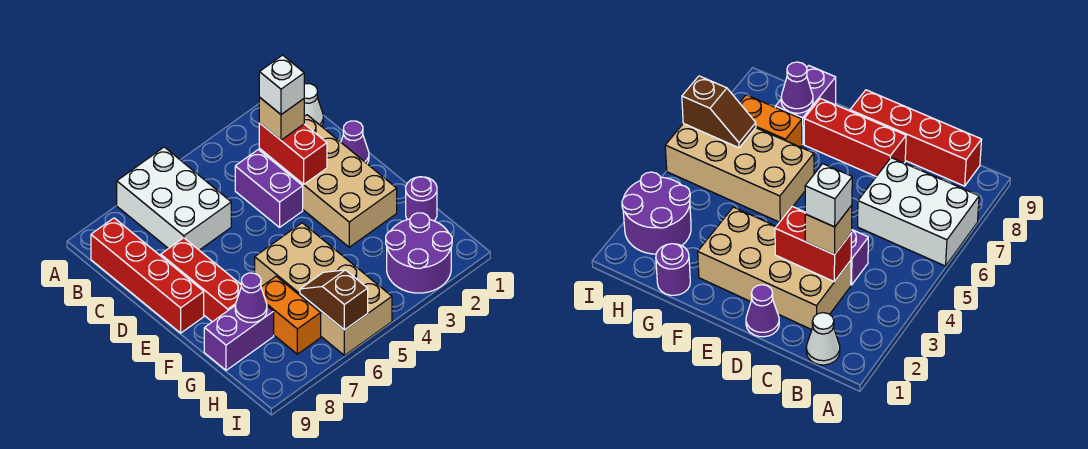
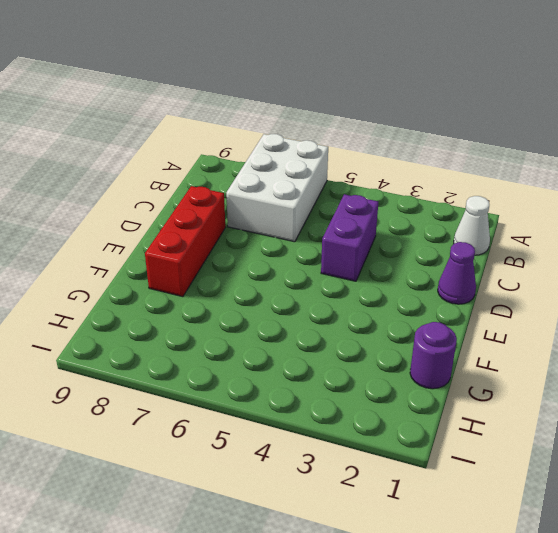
none -> red brick B9:E9 level 1
none -> tan brick C2:F3 level 1
none -> tan brick F5:I6 level 1

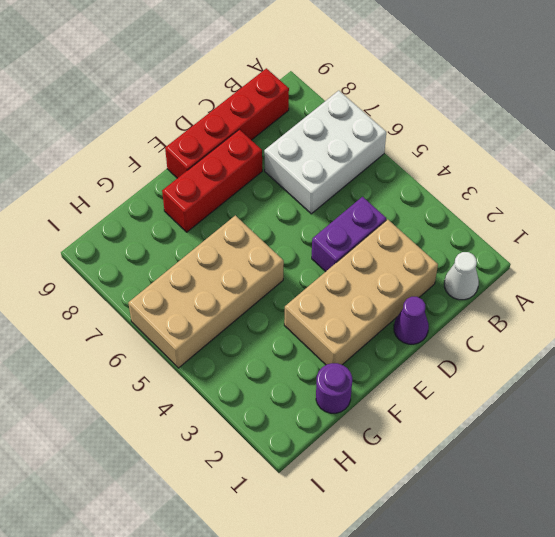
none -> orange brick G7:H7 level 1
none -> purple brick G8:G9 level 1
none -> purple round brick H2:I3 level 1

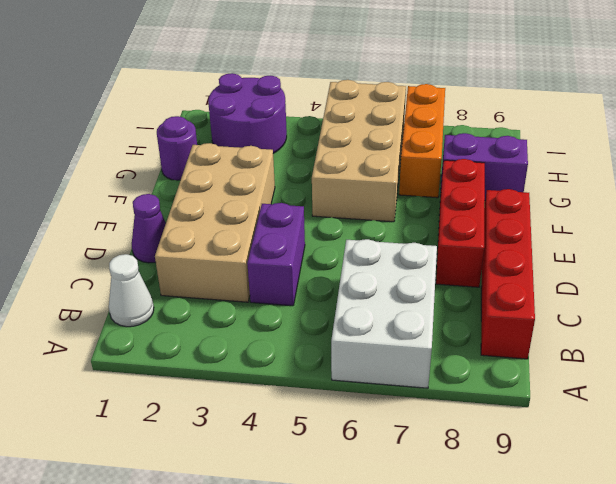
orange brick G7:I7 level 1 -> orange brick G7:H7 level 1
none -> red brick C3:D3 level 2
none -> purple cone G8 level 2
none -> brown slope H6:I6 level 2 top I

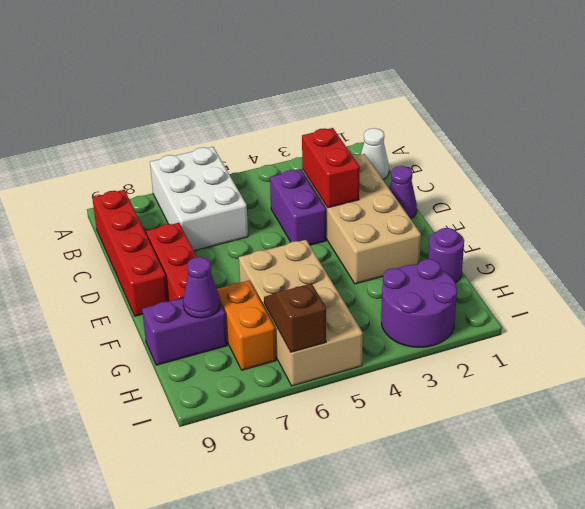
none -> tan brick C3 level 3
none -> white brick C3 level 4

